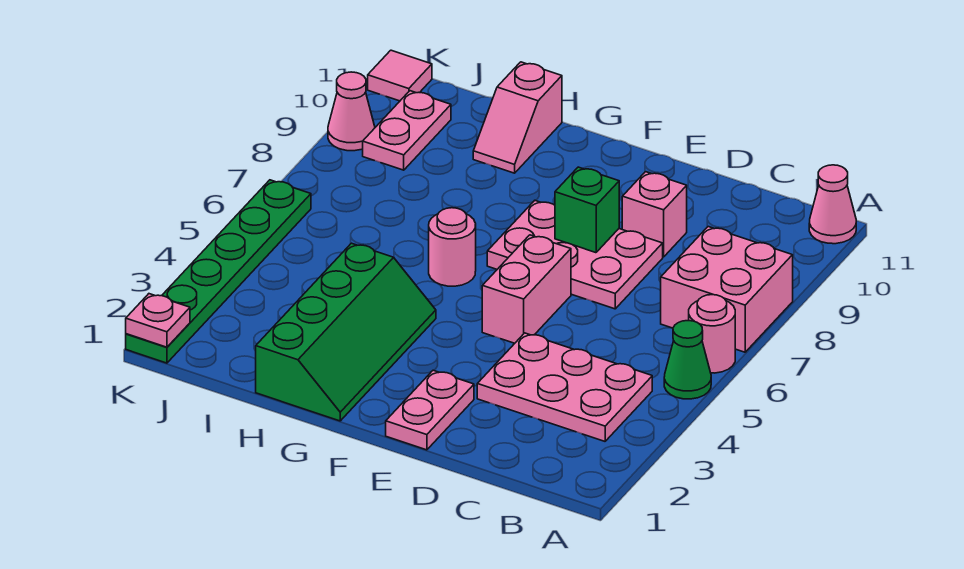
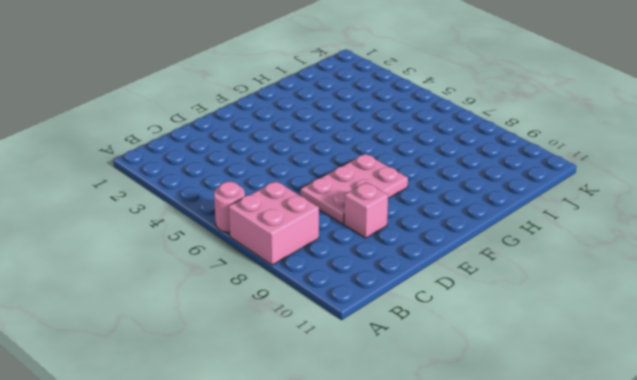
none -> green cone A5 level 1
none -> pink cone A11 level 1
none -> pink plate B3:D4 level 1

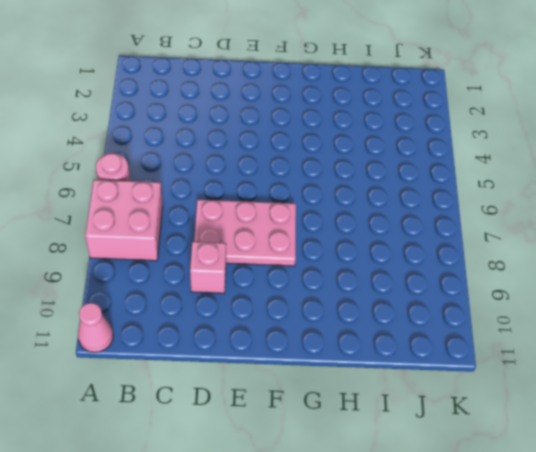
none -> green cone A5 level 1
none -> pink plate B3:D4 level 1
none -> pink plate E1:E2 level 1

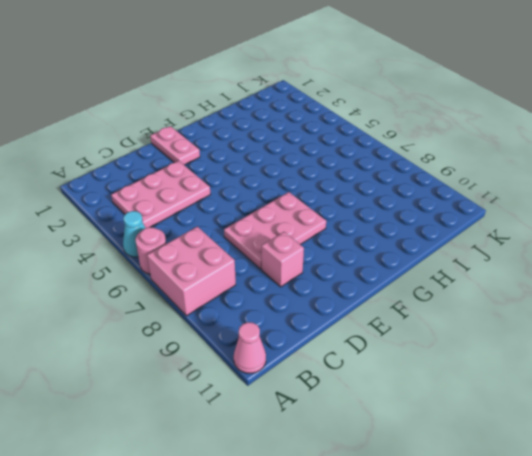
cyan cone A5 level 1 -> green cone A5 level 1
none -> pink brick E5:E6 level 1
none -> green slope G1:H4 level 1 top H
none -> pink round brick G6 level 1

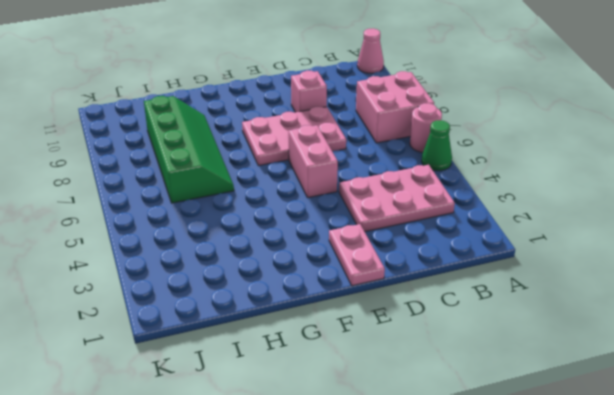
green slope H6:I9 level 1 top I -> green slope G1:H4 level 1 top H
none -> pink round brick G6 level 1
none -> pink slope H10:H11 level 1 top 11
none -> pink plate J9:J10 level 1

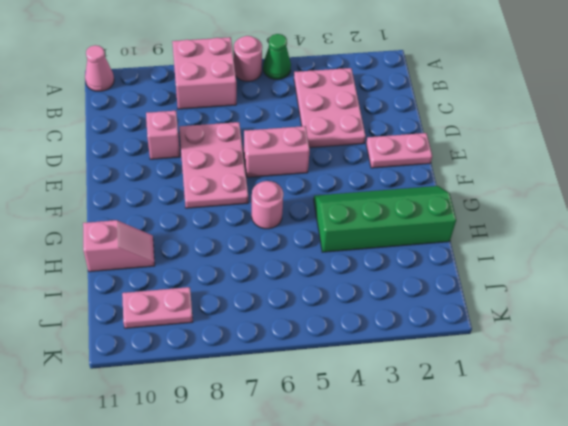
none -> green plate K1:K6 level 1
none -> pink cone K9 level 1
none -> pink tile K11 level 1

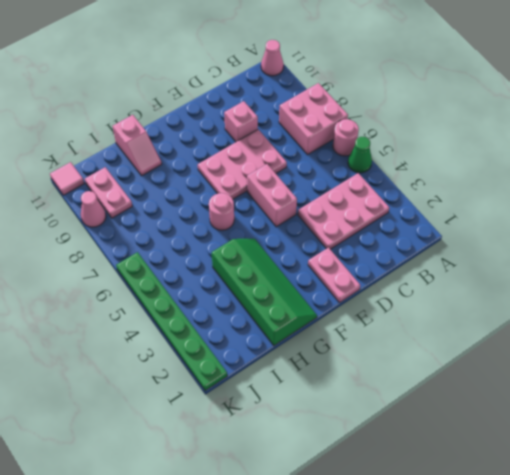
none -> green brick E8 level 2
none -> pink plate K1 level 2

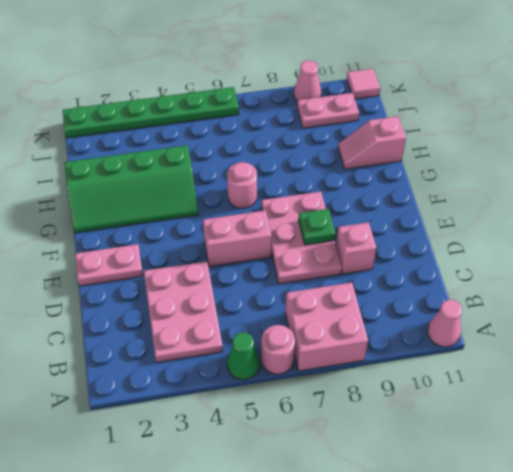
green plate E8 level 2 -> green brick E8 level 2
none -> pink plate K1 level 2

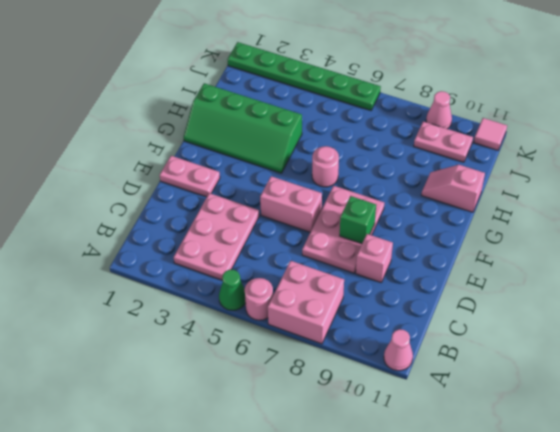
none -> pink plate K1 level 2

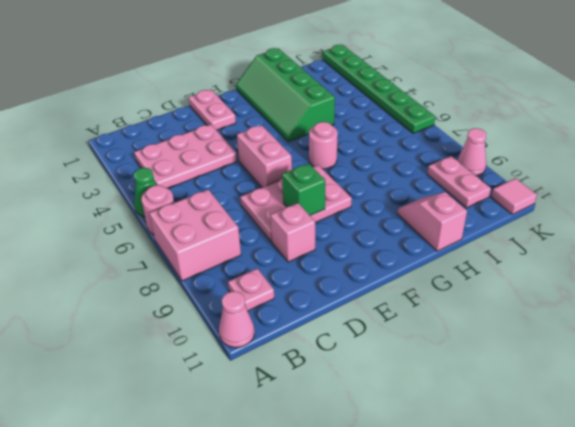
pink plate B10 level 1 -> pink plate K1 level 2

